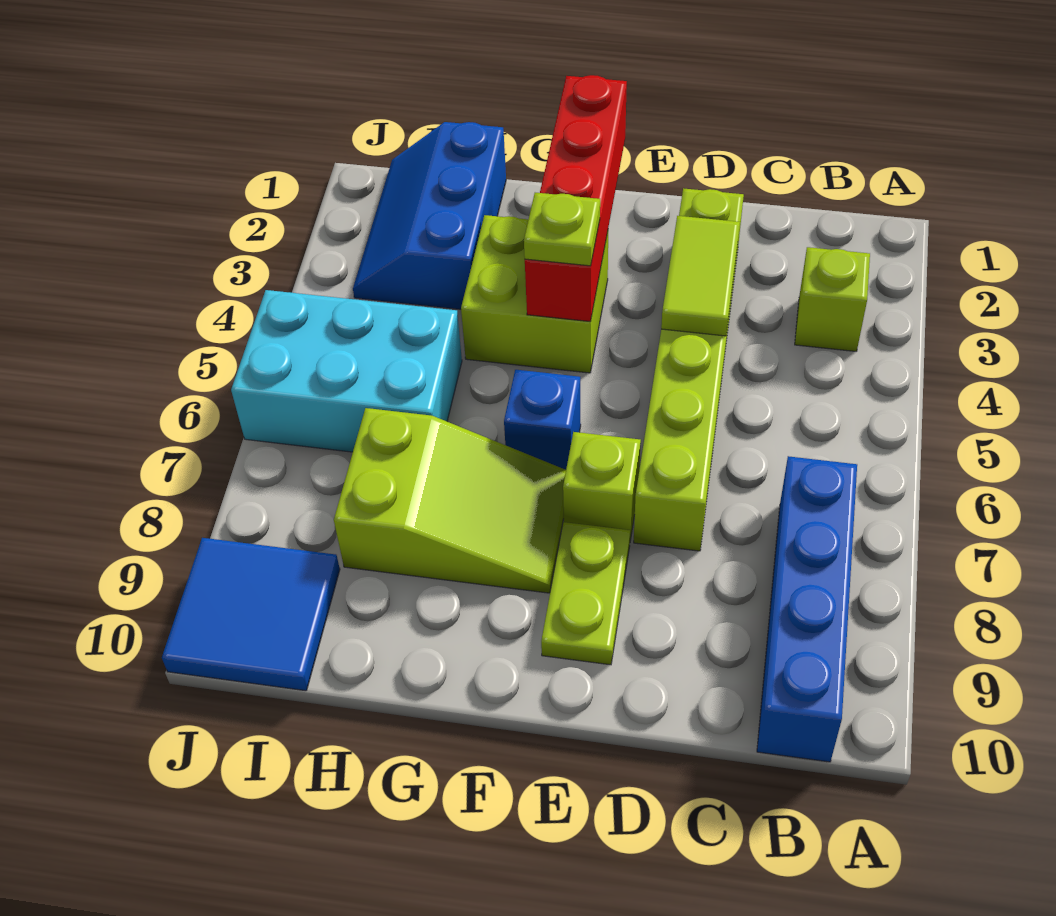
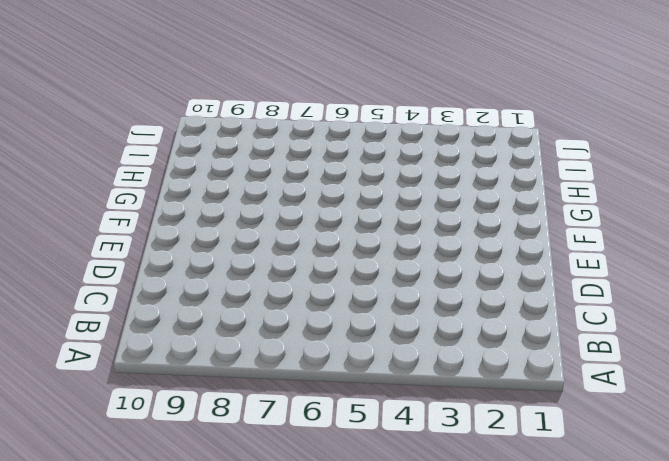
none -> lime brick B3 level 1
none -> blue brick B7:B10 level 1
none -> lime brick D2:D7 level 1

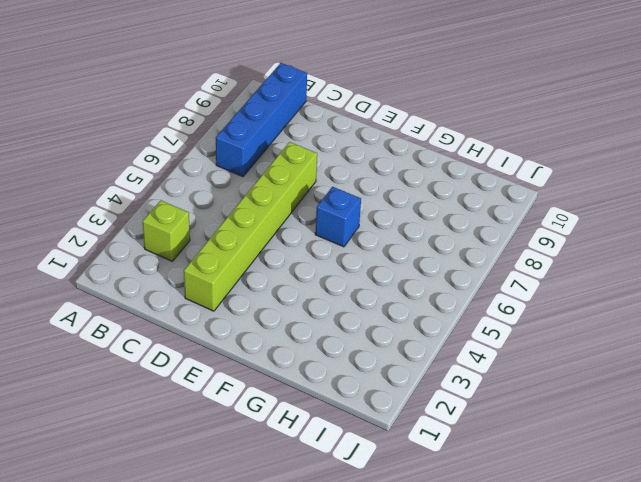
none -> lime brick E7 level 1
none -> lime plate E8:E9 level 1
none -> lime brick F3:G4 level 1

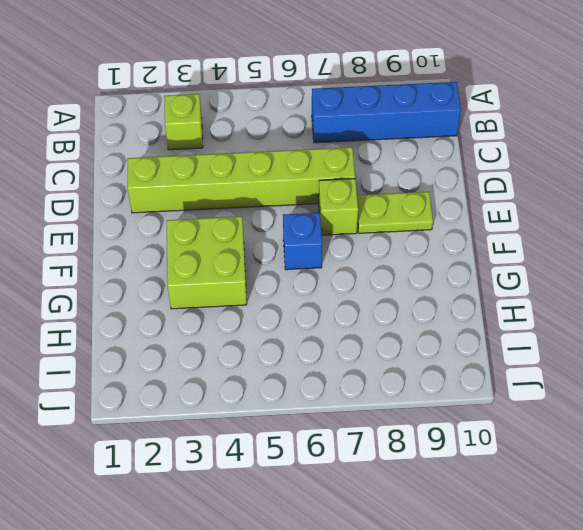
none -> lime slope F7:H8 level 1 top H
none -> blue slope H1:I3 level 1 top H
none -> cyan brick H5:J6 level 1

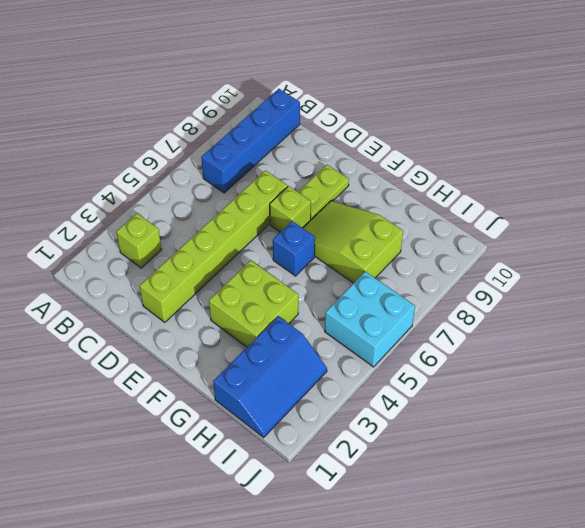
cyan brick I5:J6 level 1 -> cyan brick H5:J6 level 1
none -> blue tile I9:J10 level 1
none -> lime tile D3:D4 level 2
none -> red brick F1:F4 level 2

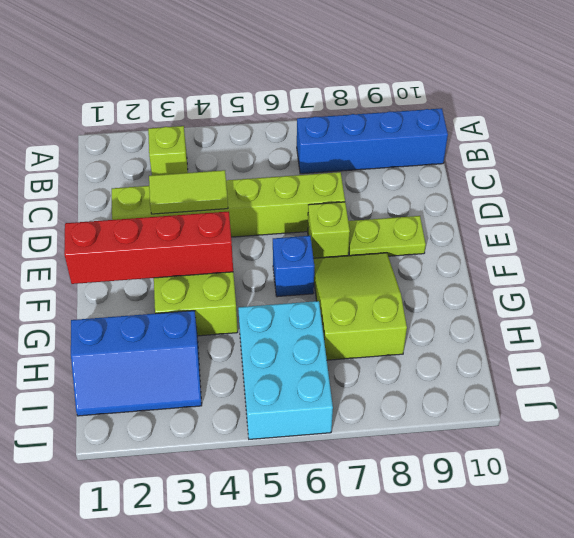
none -> blue tile I9:J10 level 1
none -> lime plate F4 level 3

